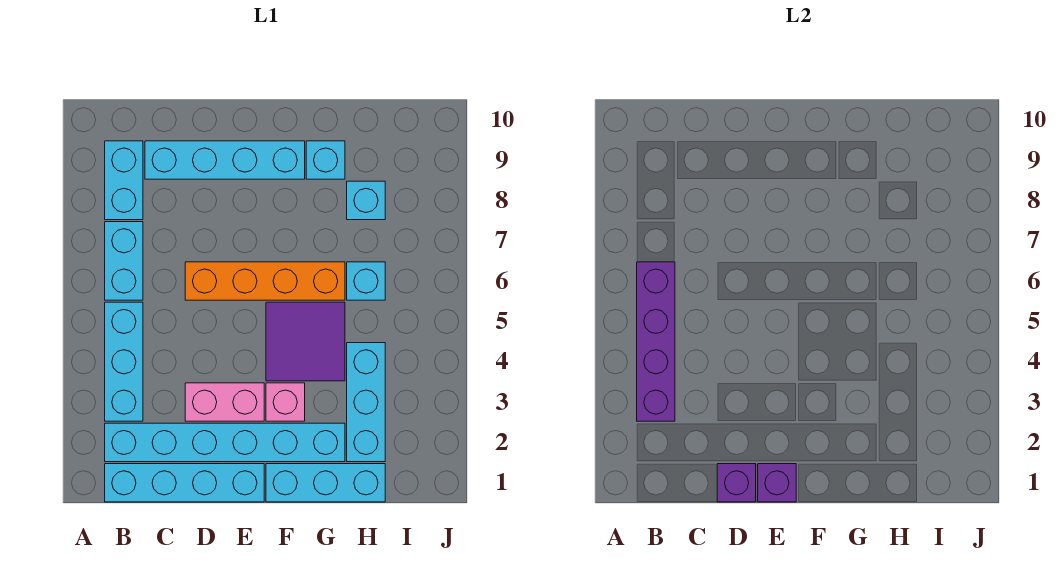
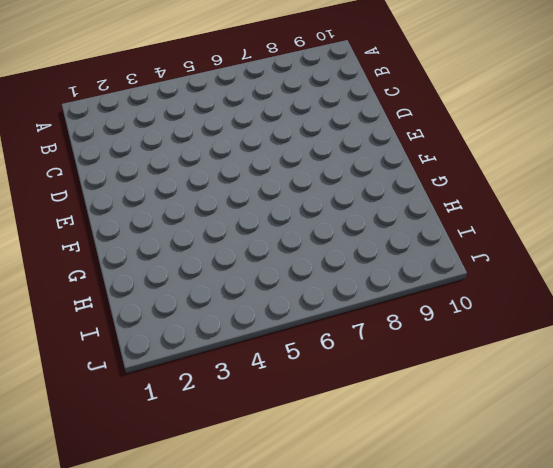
none -> cyan brick B1:E1 level 1
none -> cyan brick B2:G2 level 1
none -> cyan brick B3:B5 level 1

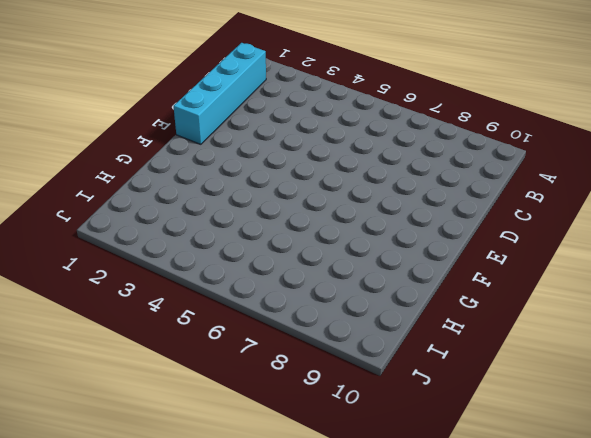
none -> cyan brick B2:G2 level 1
none -> cyan brick B3:B5 level 1
none -> cyan brick B6:B7 level 1

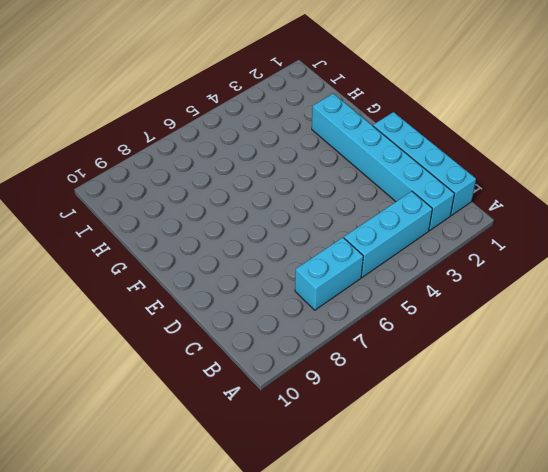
none -> cyan brick B8:B9 level 1
none -> cyan brick C9:F9 level 1
none -> pink brick D3:E3 level 1

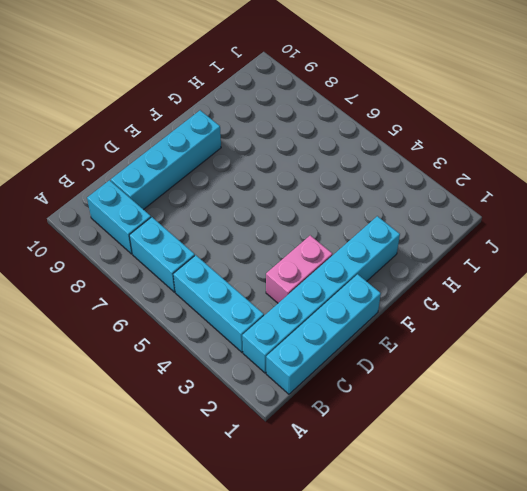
none -> orange brick D6:G6 level 1
none -> cyan brick F1:H1 level 1
none -> pink brick F3 level 1

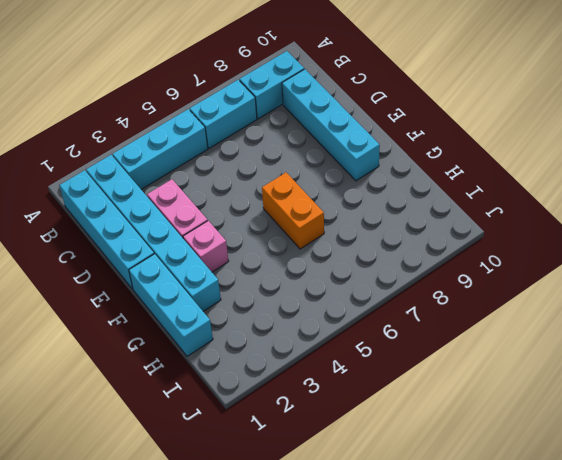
orange brick F6:G6 level 1 -> orange brick D6:G6 level 1
none -> purple tile F4:G5 level 1
none -> cyan brick G9 level 1
none -> cyan brick H2:H4 level 1

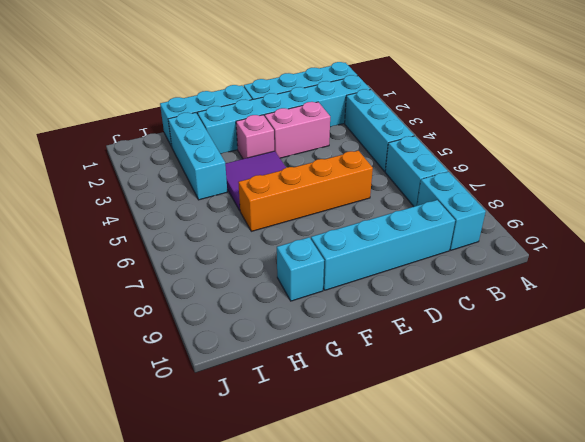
none -> cyan brick H6 level 1
none -> cyan brick H8 level 1
none -> purple brick B3:B6 level 2

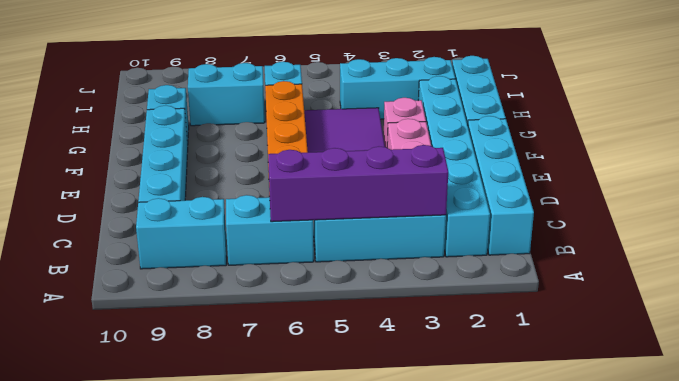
cyan brick H7:H8 level 1 -> cyan brick H8 level 1
none -> purple brick D1 level 2
none -> purple brick E1 level 2

